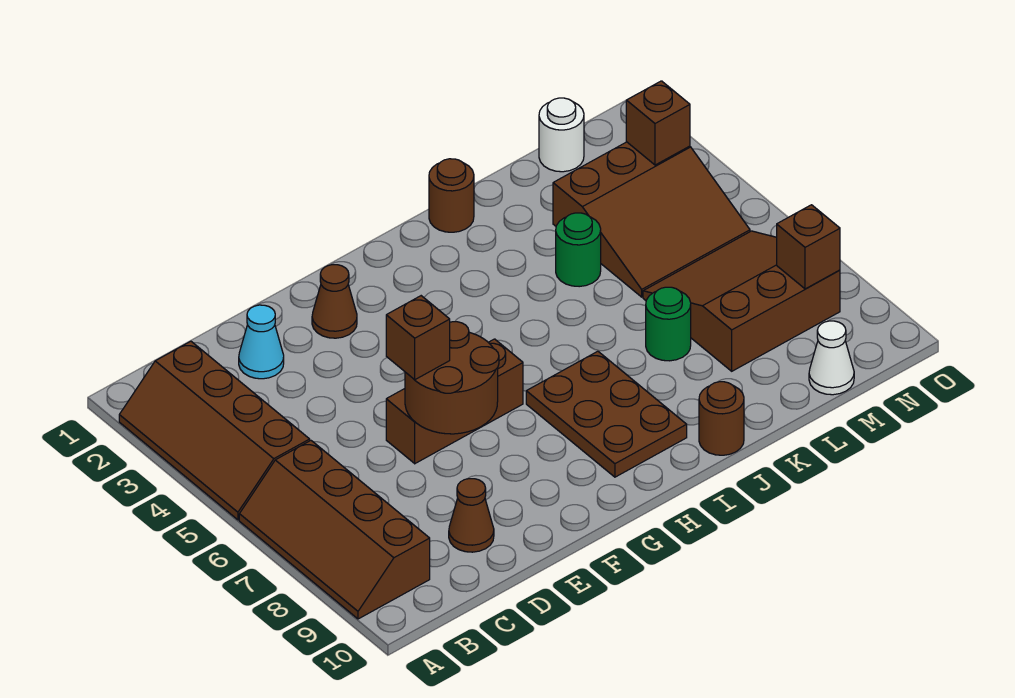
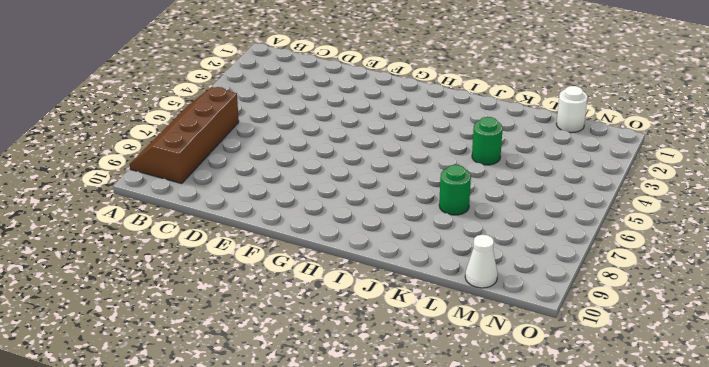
none -> brown slope A2:B5 level 1 top B
none -> cyan cone D2 level 1
none -> brown cone D9 level 1

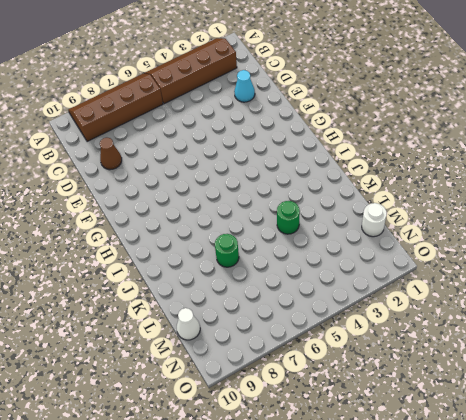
none -> brown brick E6:G6 level 1
none -> brown cone F2 level 1
none -> brown plate H7:I9 level 1

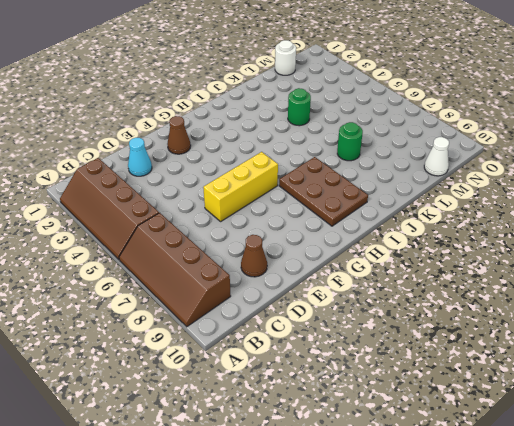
yellow brick E6:G6 level 1 -> brown brick E6:G6 level 1
none -> brown round brick J1 level 1
none -> brown round brick J10 level 1
none -> brown slope L3:N5 level 1 top 3

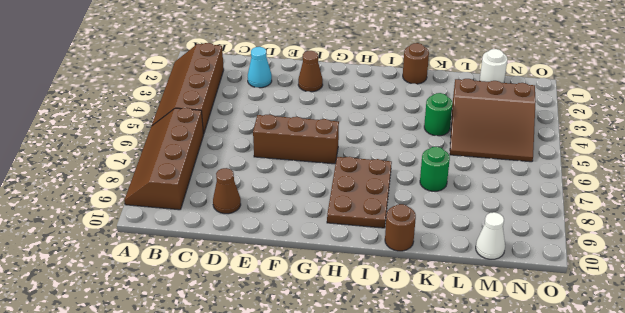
none -> brown slope L6:N8 level 1 top 8
none -> brown round brick E6:F7 level 2
none -> brown brick N3 level 2

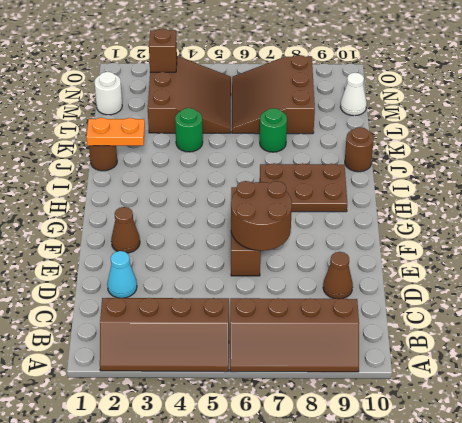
orange plate J1:J2 level 2 -> none
none -> brown brick N8 level 2
none -> brown brick E6 level 3

